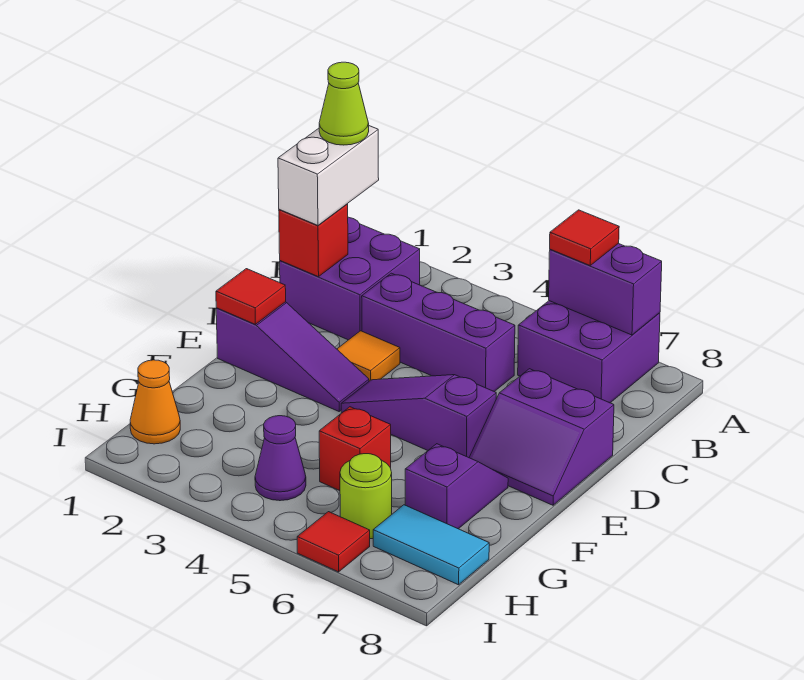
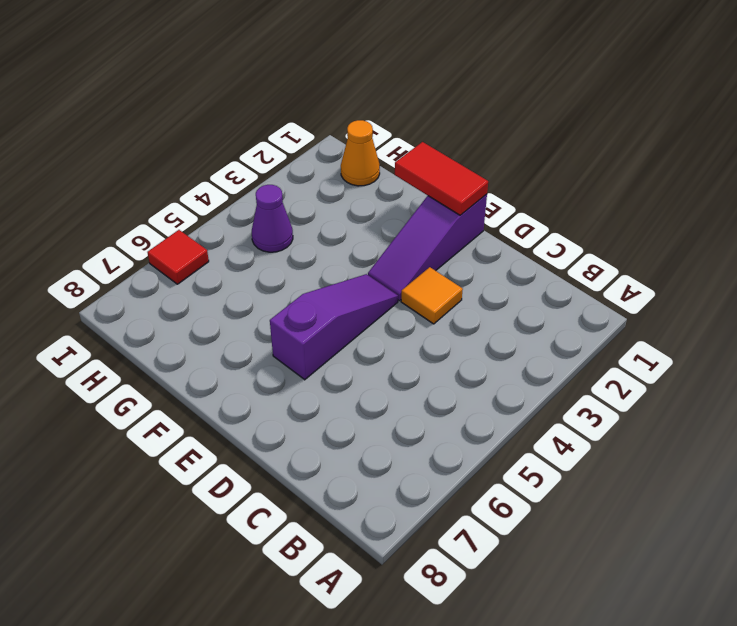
red tile E1:F1 level 2 -> red tile E1 level 2
none -> purple brick A6:B7 level 1
none -> purple brick B1:C2 level 1
none -> purple brick C3:C5 level 1

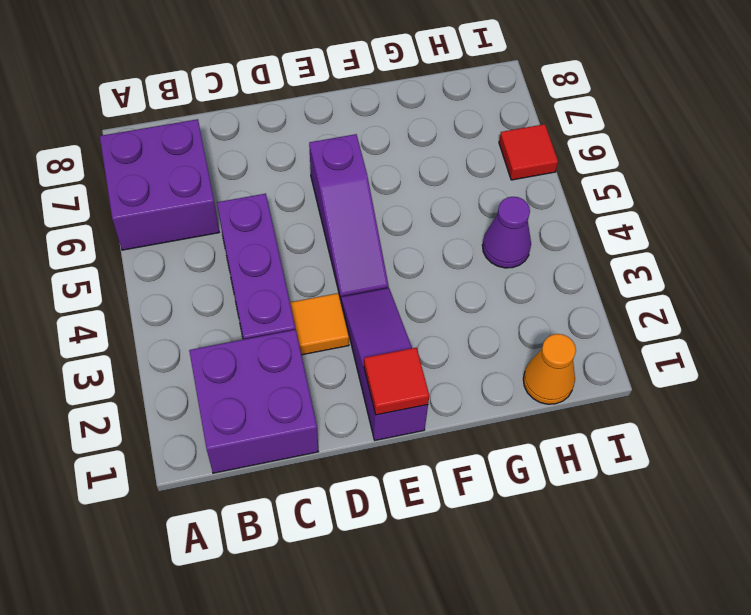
none -> purple slope D7:E8 level 1 top D
none -> purple slope F7:G7 level 1 top G
none -> red brick G5 level 1

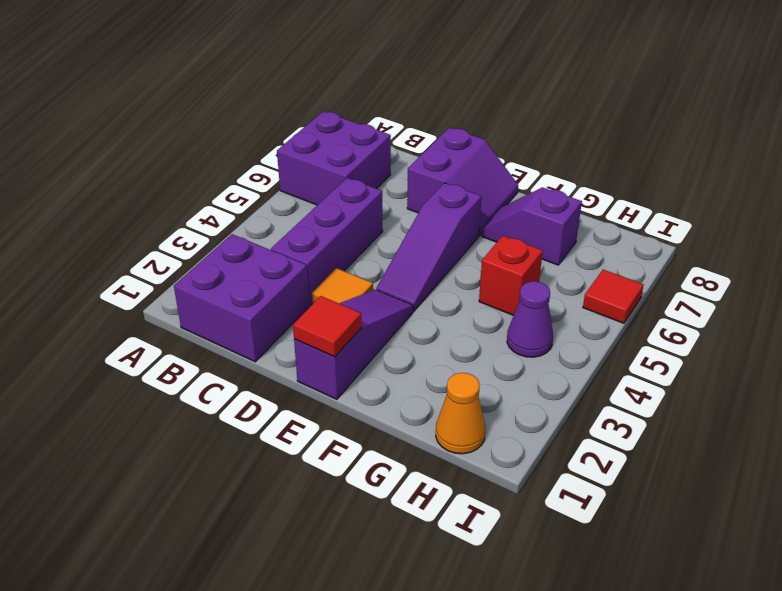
none -> lime round brick H6 level 1
none -> cyan tile H7:H8 level 1
none -> purple brick A6:A7 level 2

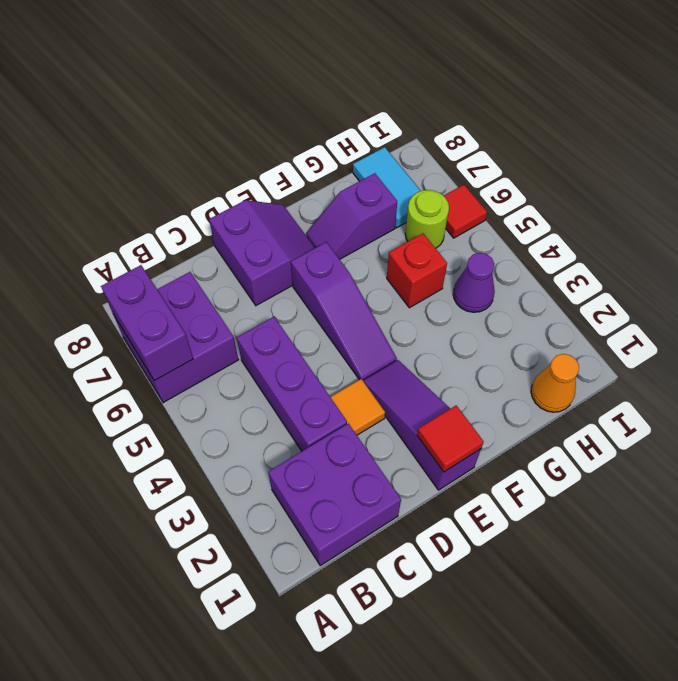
none -> red brick C1 level 2
none -> red tile A6 level 3
none -> white brick B1:C1 level 3

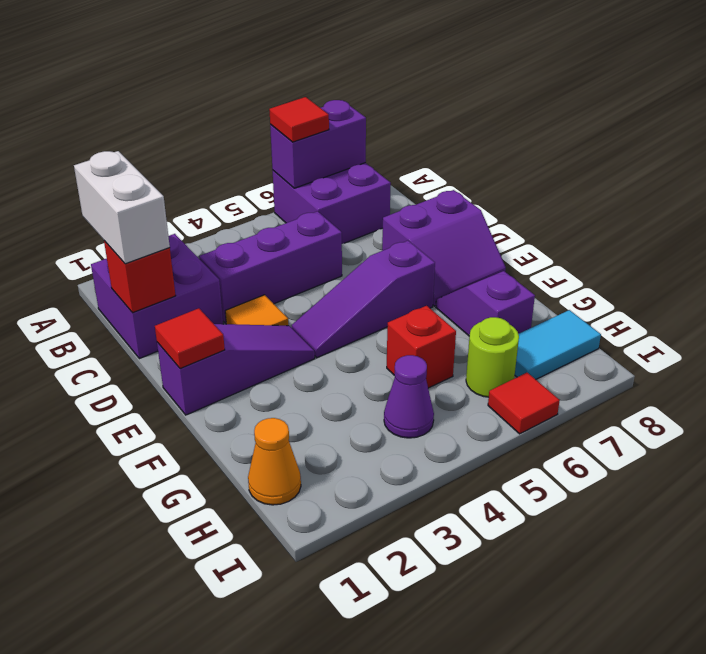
none -> lime cone B1 level 4

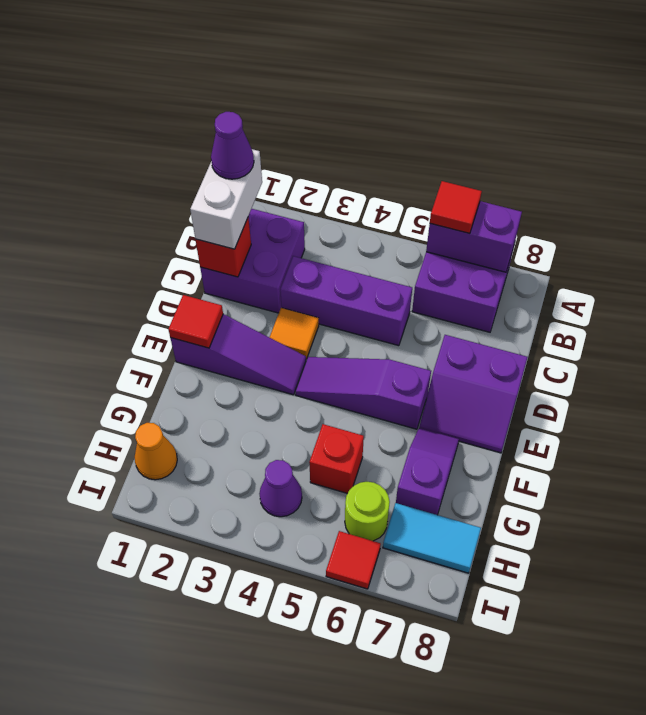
purple cone B1 level 4 -> lime cone B1 level 4

